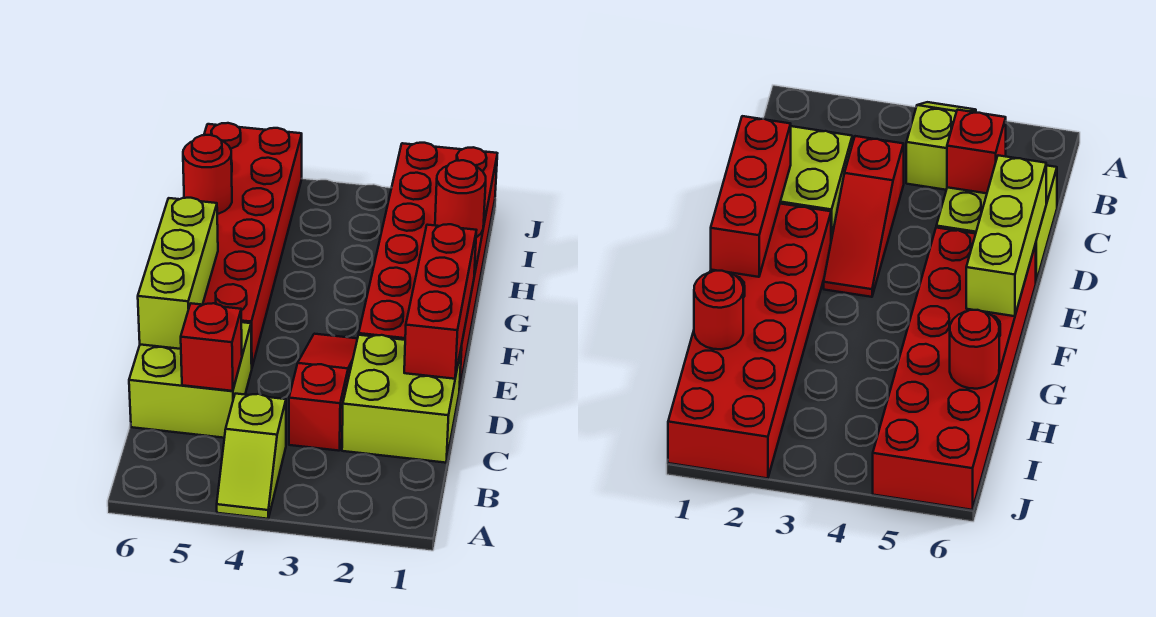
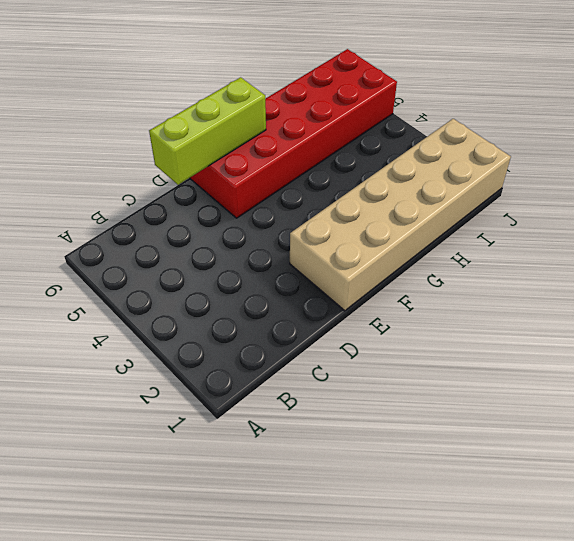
tan brick E1:J2 level 1 -> red brick E1:J2 level 1
none -> lime slope A4:B4 level 1 top B
none -> lime brick C1:D2 level 1

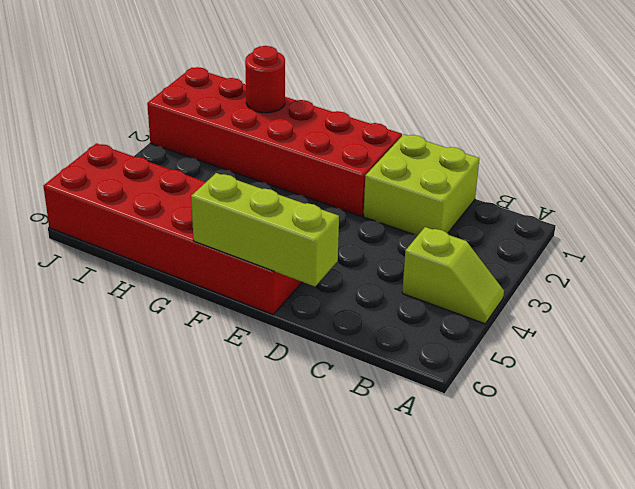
none -> red slope C3:E3 level 1 top C
none -> lime brick C5:D6 level 1

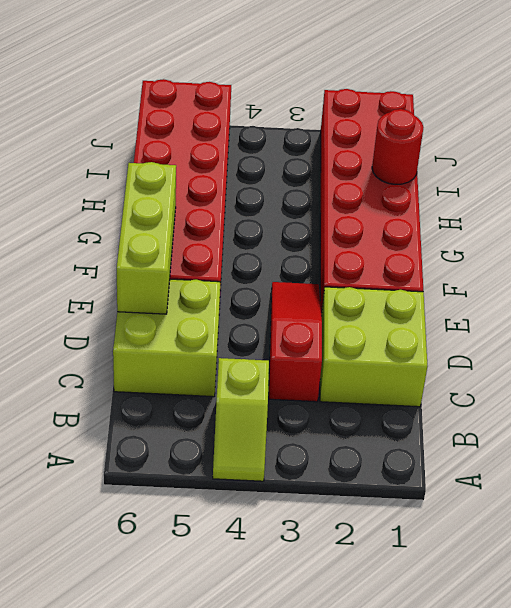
none -> red brick C5 level 2
none -> red brick D1:F1 level 2

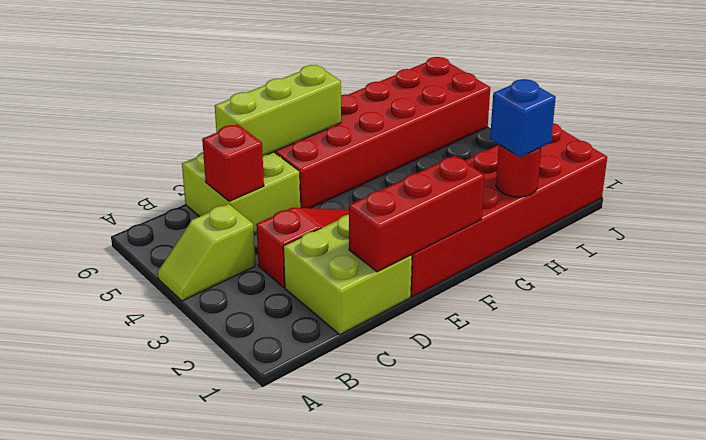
blue brick H1 level 3 -> none
none -> red round brick H6 level 2

